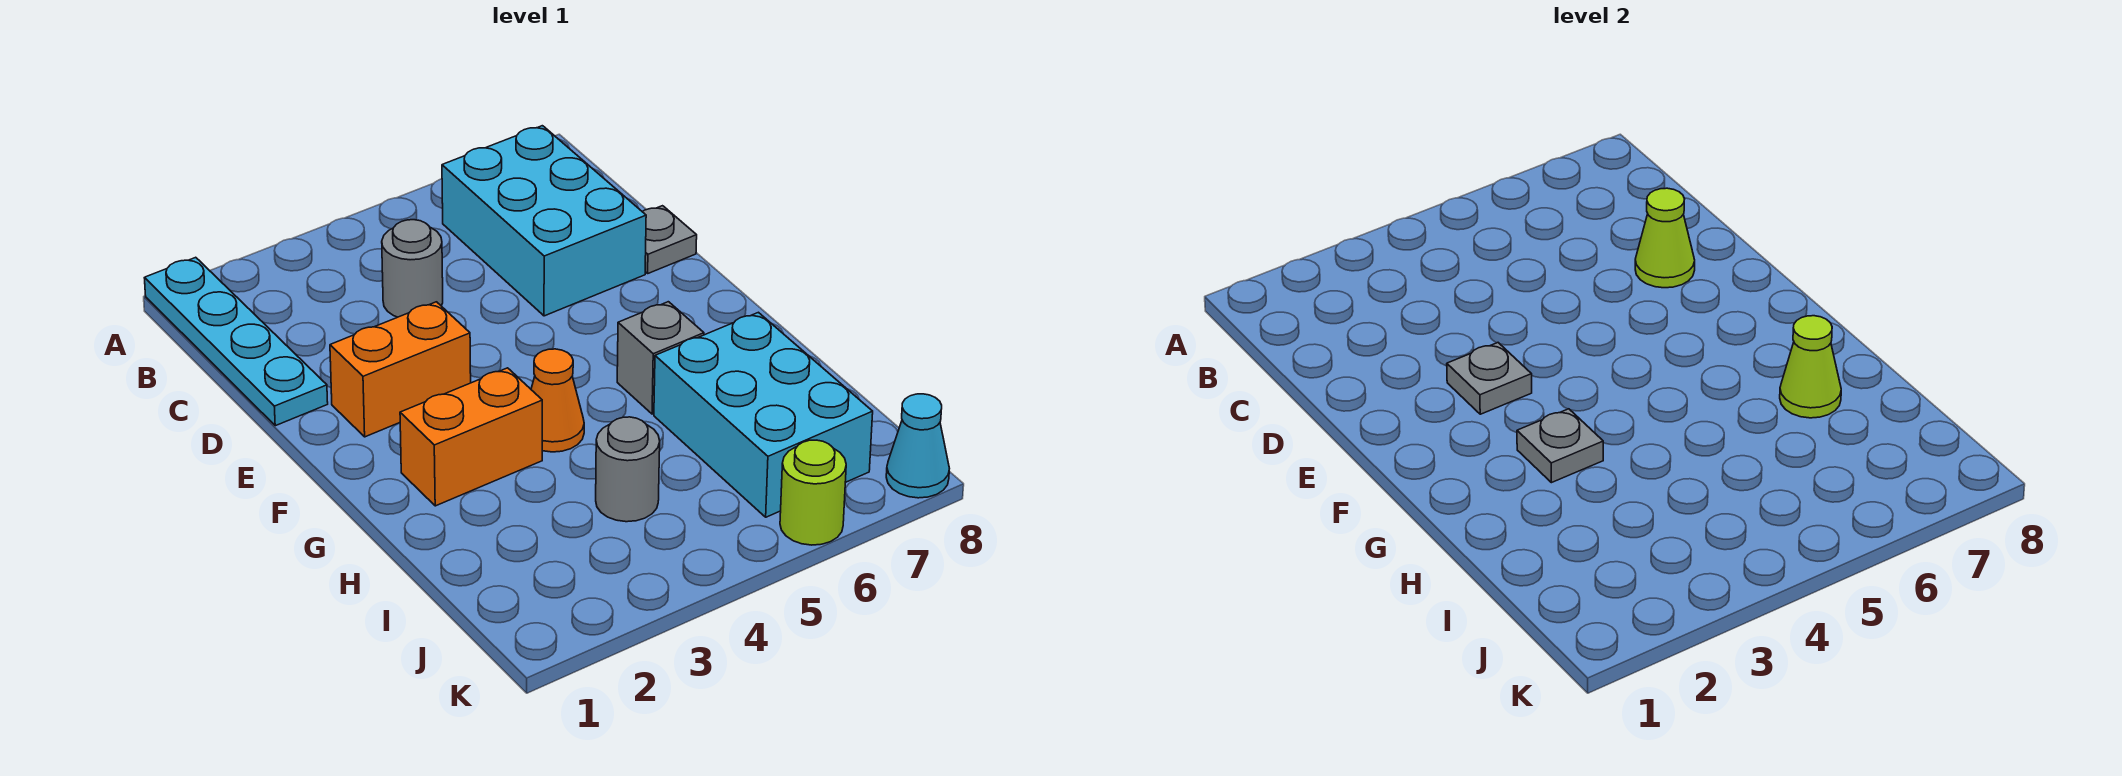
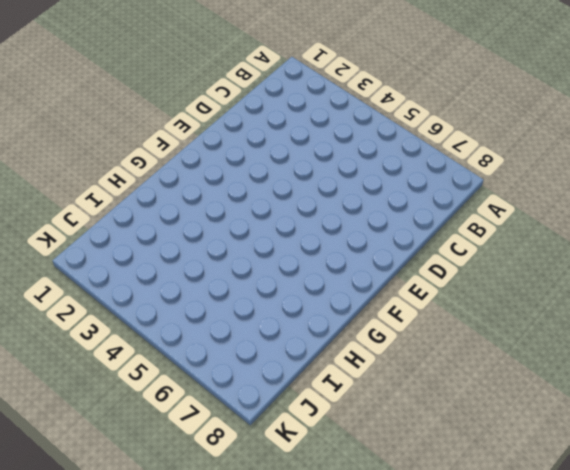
none -> cyan plate A1:D1 level 1
none -> cyan brick B6:D7 level 1
none -> grey round brick C4 level 1

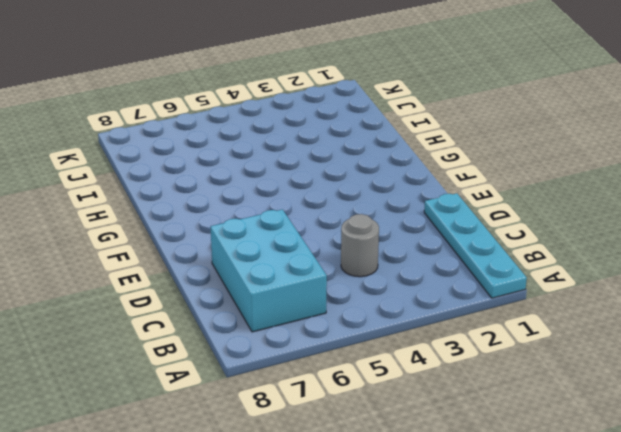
none -> grey plate D8 level 1
none -> orange brick E2:E3 level 1
none -> orange brick G2:G3 level 1

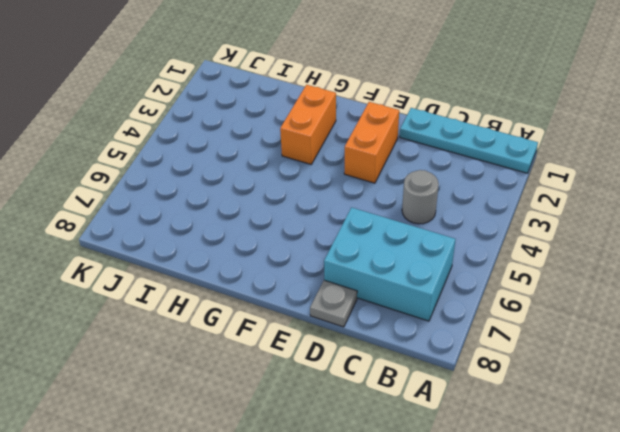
none -> orange cone G4 level 1
none -> grey brick G6 level 1
none -> cyan brick H6:J7 level 1

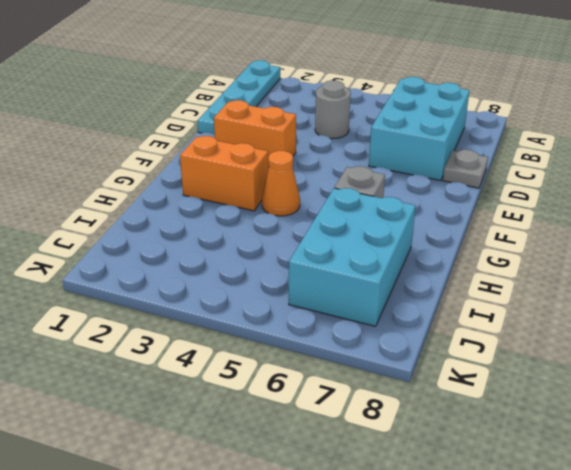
none -> grey round brick I4 level 1
none -> lime round brick K6 level 1
none -> cyan cone K8 level 1

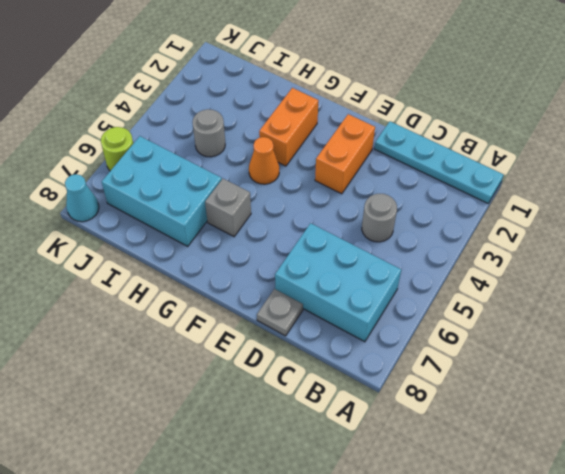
none -> lime cone D7 level 2
none -> grey plate E3 level 2
none -> grey plate G3 level 2

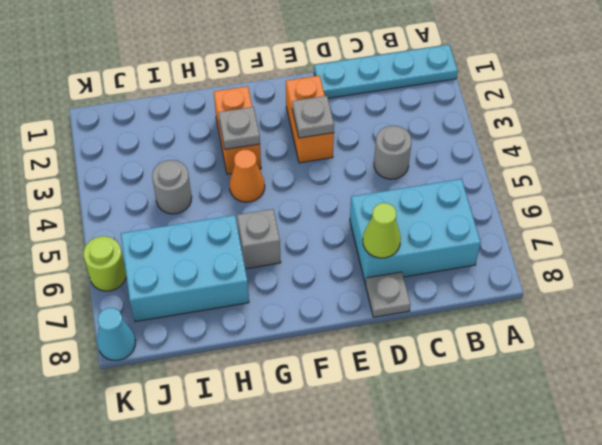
none -> lime cone H7 level 2

